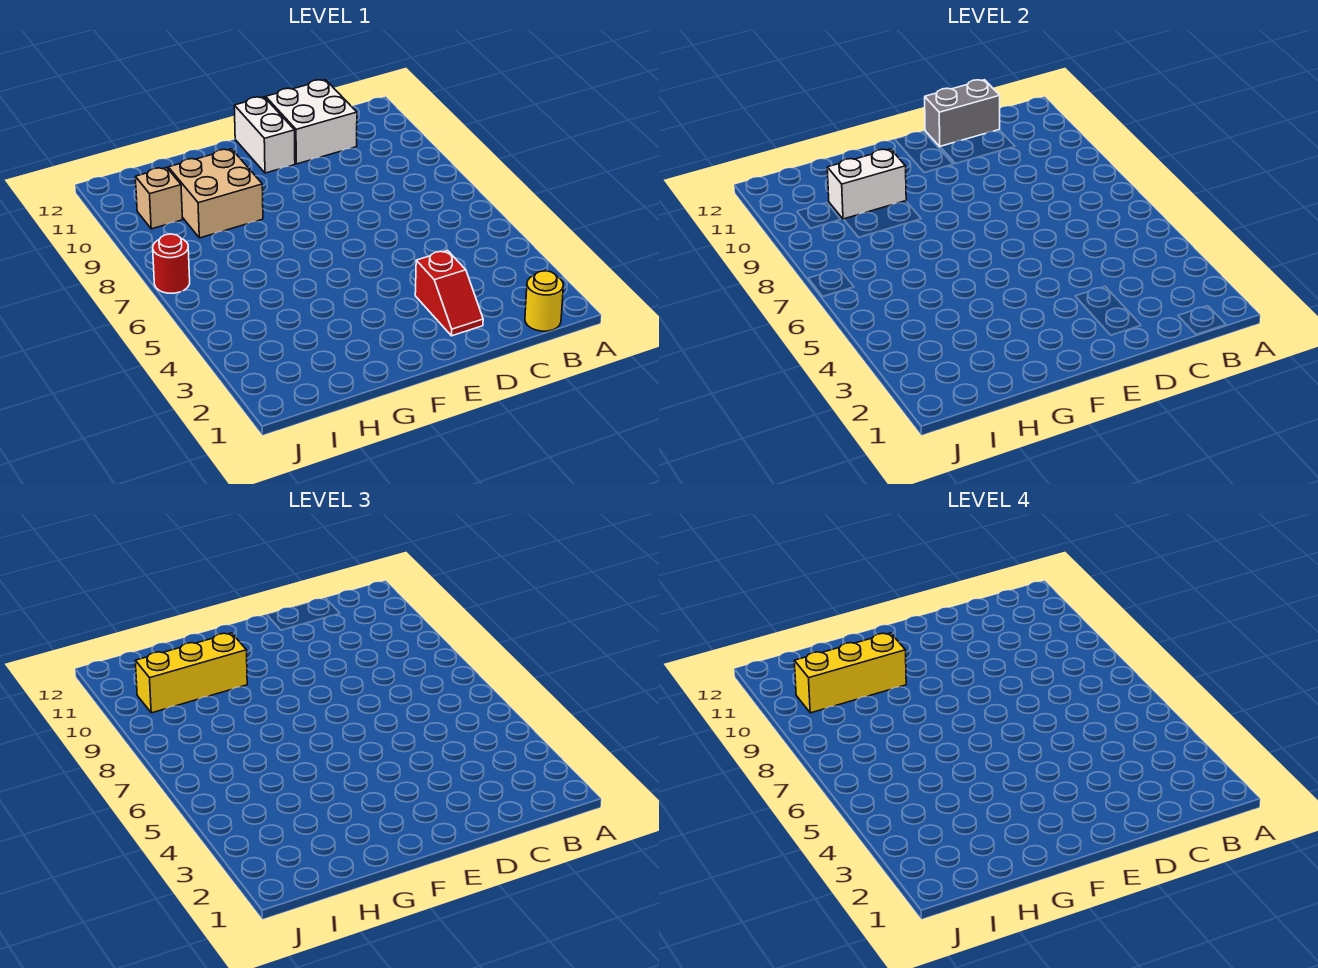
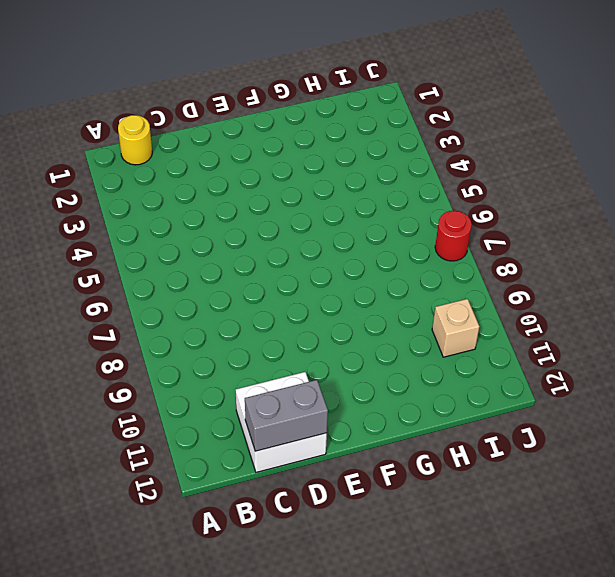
none -> red slope D2:D3 level 1 top 3
none -> white brick E11:E12 level 1

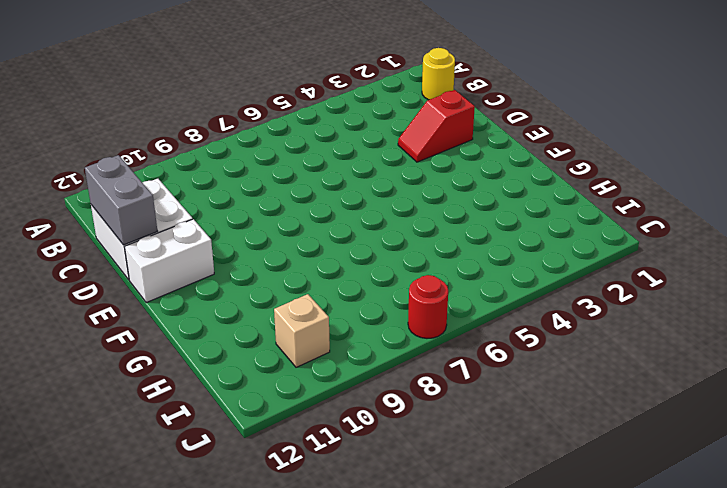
red slope D2:D3 level 1 top 2 -> red slope D2:D3 level 1 top 3
none -> tan brick G9:H10 level 1
none -> white brick G10:H10 level 2

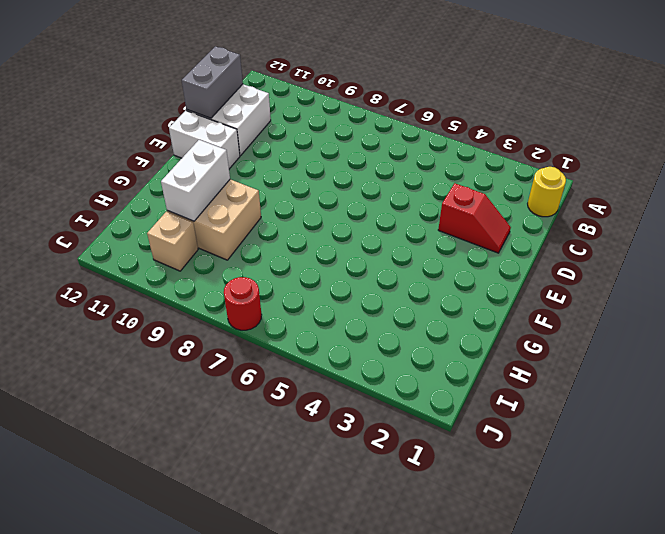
none -> yellow brick G10:I10 level 3
none -> yellow brick G10:I10 level 4

